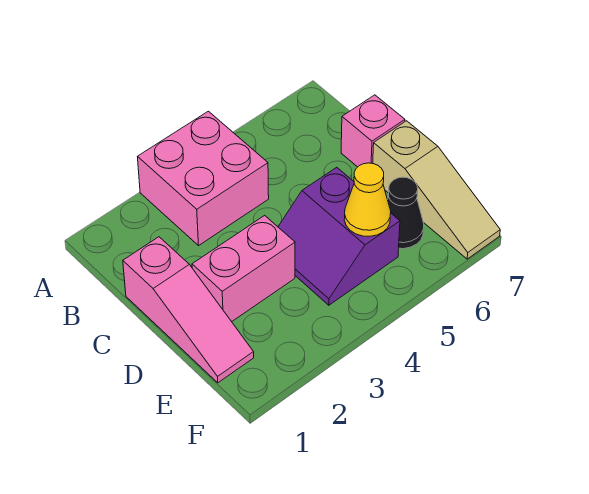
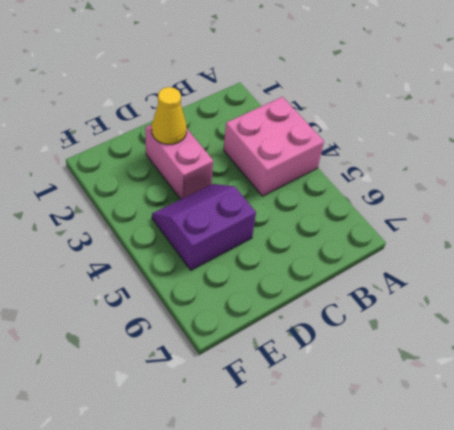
yellow cone D2 level 2 -> yellow cone E5 level 2
none -> pink slope C1:E1 level 1 top C
none -> pink brick C7 level 1

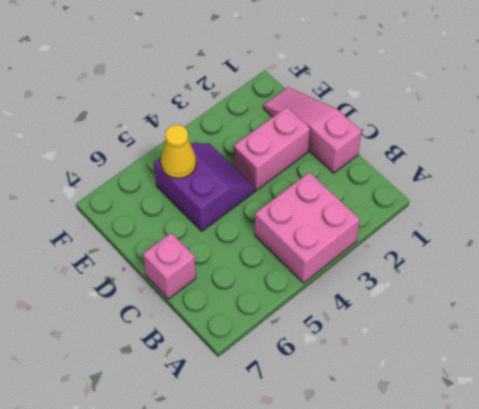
none -> tan slope D7:F7 level 1 top D
none -> black cone E6 level 1

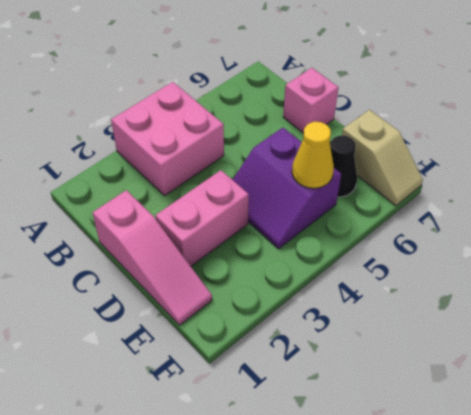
tan slope E7:F7 level 1 top E -> tan slope D7:F7 level 1 top D

